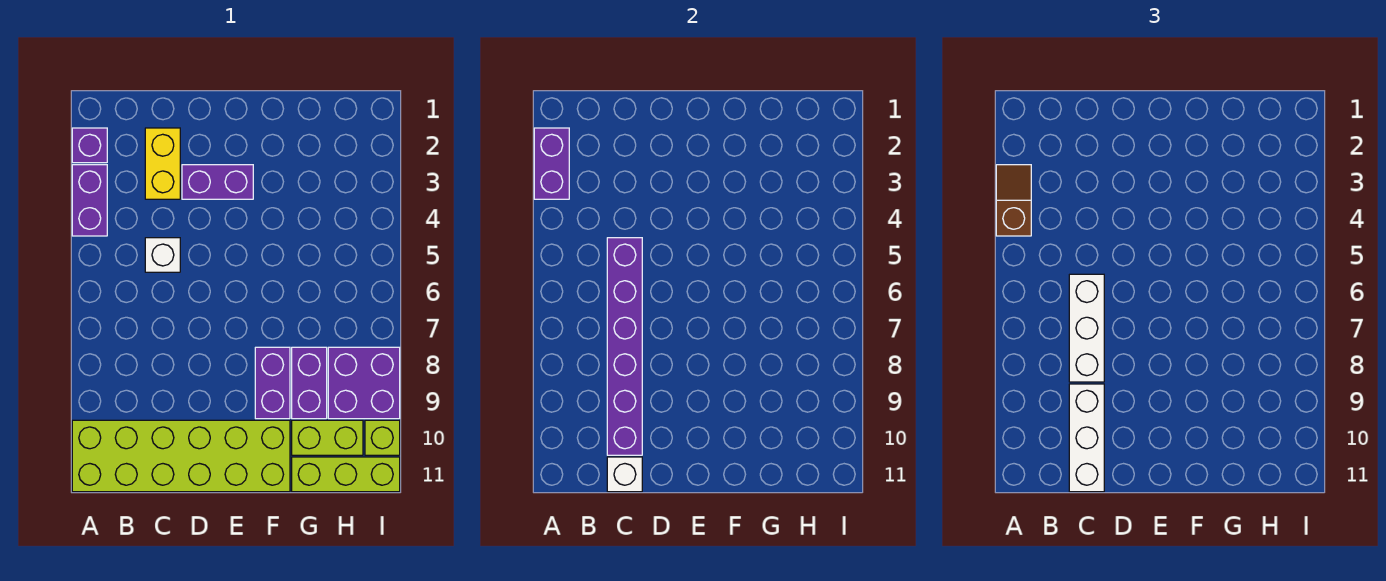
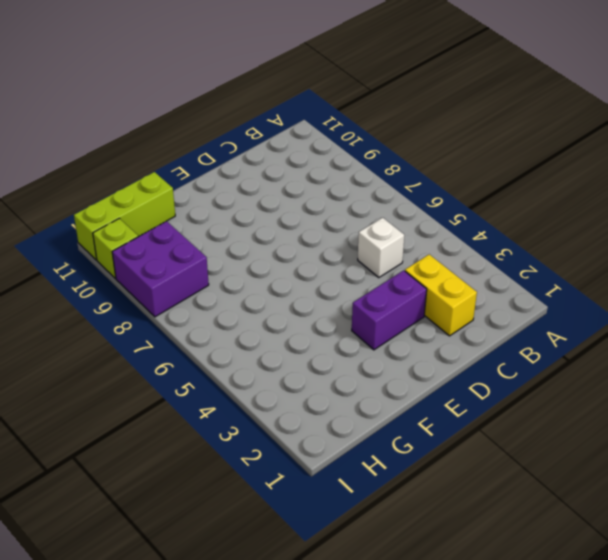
none -> purple brick A2 level 1
none -> purple brick A3:A4 level 1
none -> lime brick A10:F11 level 1

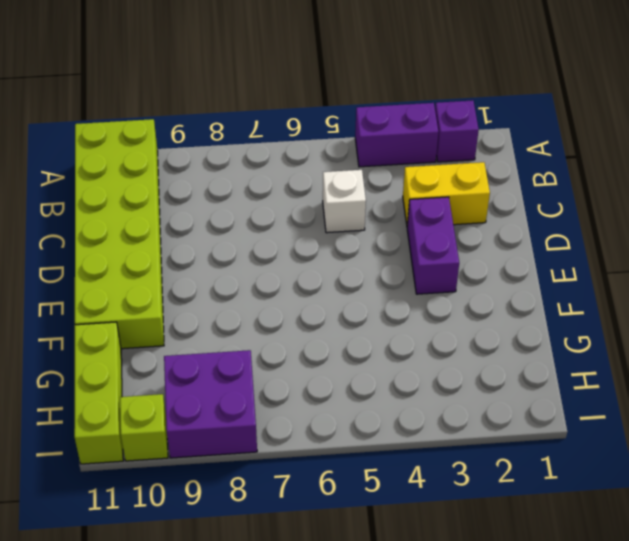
none -> purple brick F8:F9 level 1
none -> purple brick G8:G9 level 1
none -> lime brick G10:H10 level 1

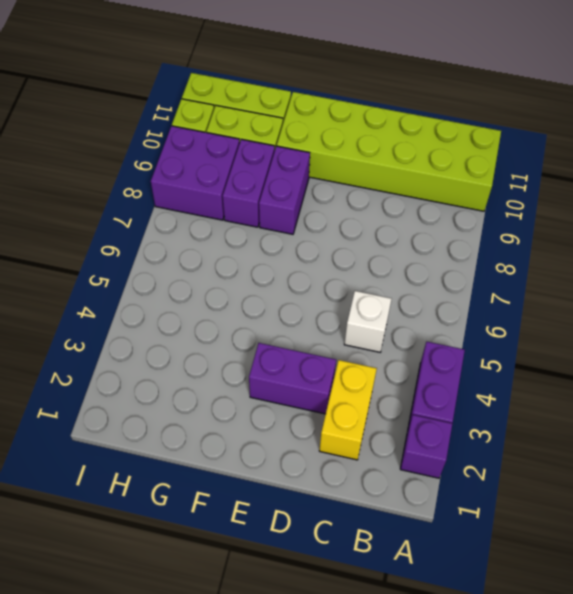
none -> purple brick A2:A3 level 2
none -> purple brick C5:C10 level 2
none -> white brick C11 level 2

